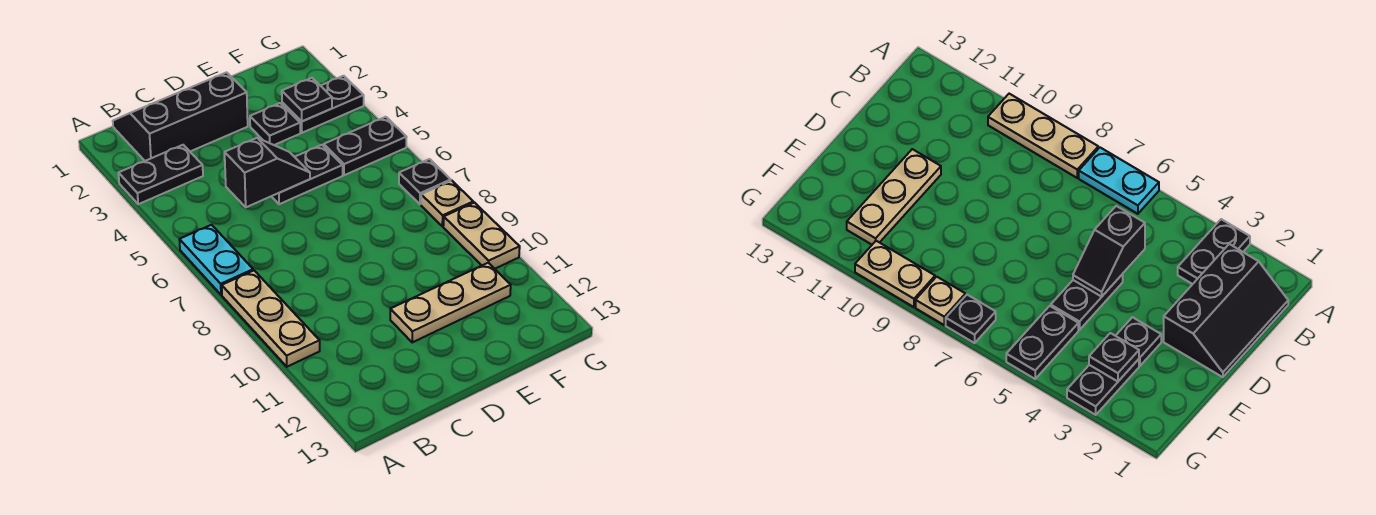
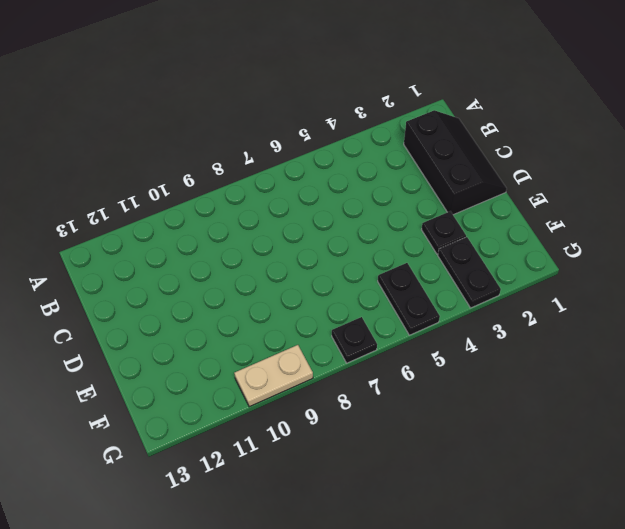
none -> black plate A3:B3 level 1
none -> cyan plate A6:A7 level 1
none -> tan plate A8:A10 level 1

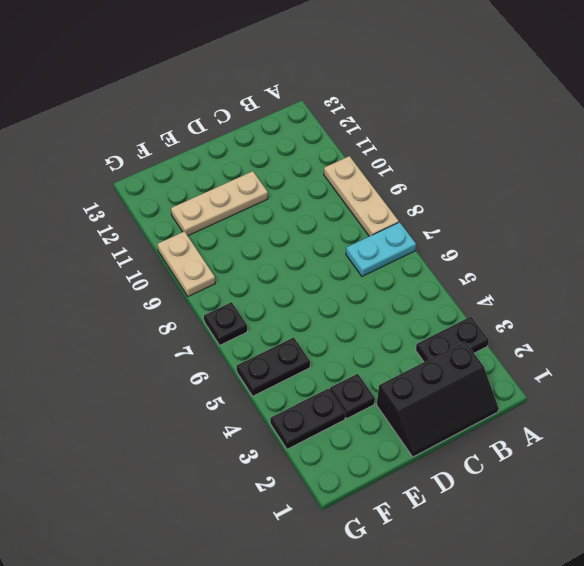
cyan plate A7:B7 level 1 -> cyan plate A6:A7 level 1
none -> black plate D5:E5 level 1
none -> tan plate G8 level 1
none -> black slope C5:D5 level 2 top C

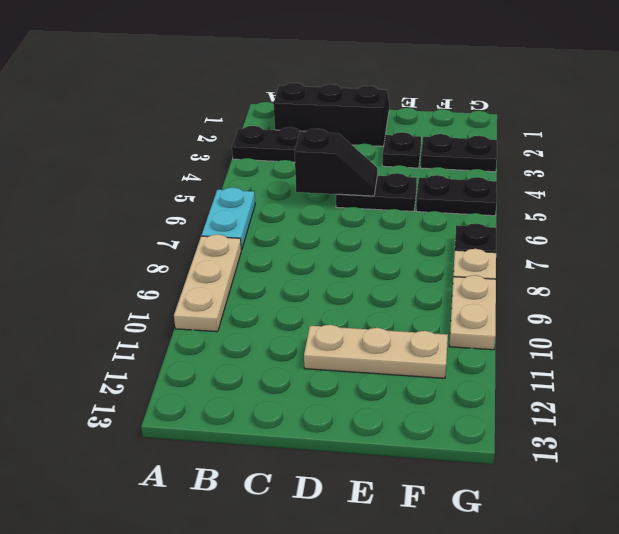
none -> black plate F3 level 2

